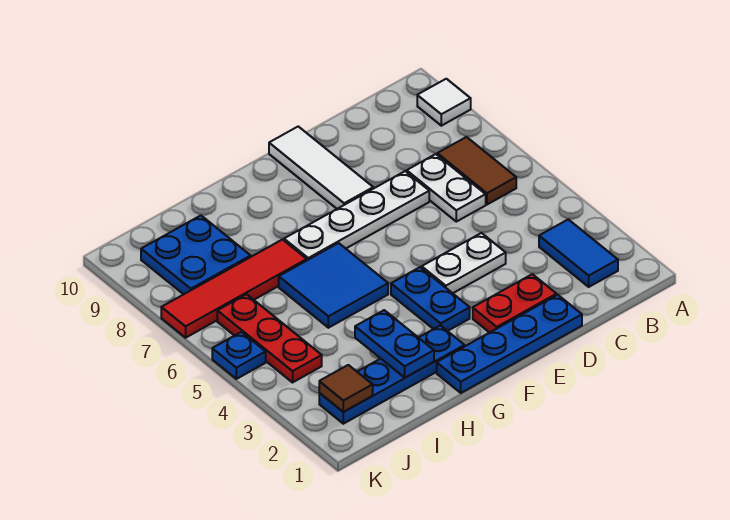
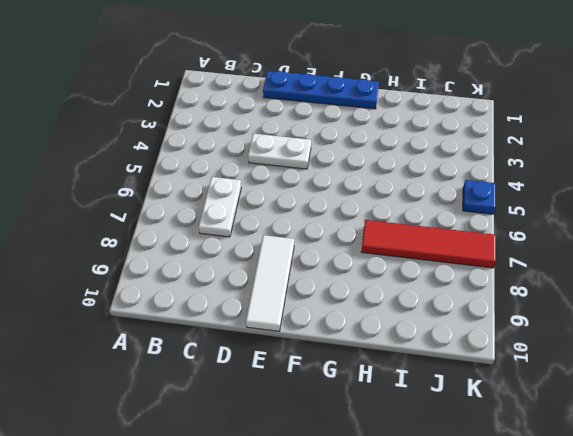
none -> white tile A9 level 1
none -> blue tile B2:B3 level 1
none -> brown tile B6:B7 level 1

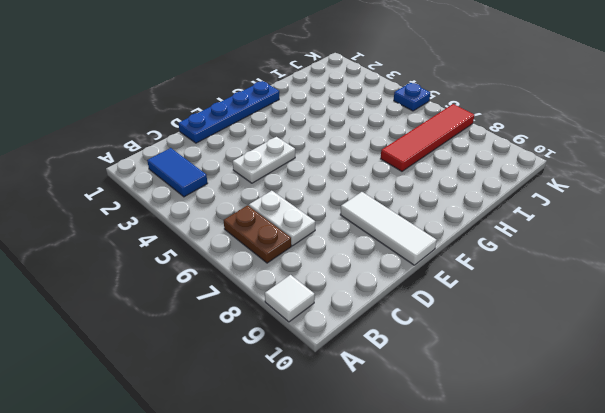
brown plate B6:B7 level 1 -> brown tile B6:B7 level 1
none -> red plate D2:E2 level 1
none -> white plate D7:G7 level 1
none -> blue plate F3:F4 level 1

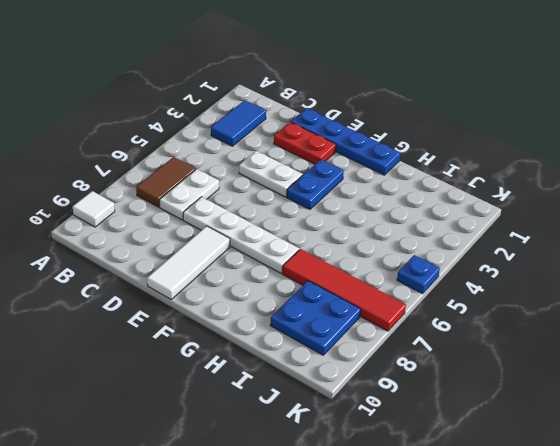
none -> blue plate G2:J2 level 1
none -> blue tile G5:H6 level 1
none -> red plate J4:J6 level 1

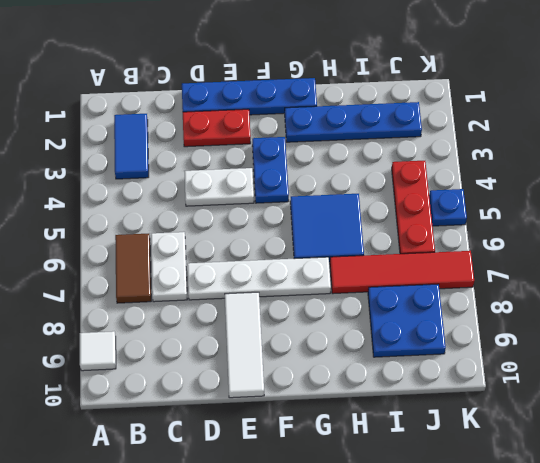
none -> blue plate H2:H3 level 2
none -> brown tile J2 level 2

